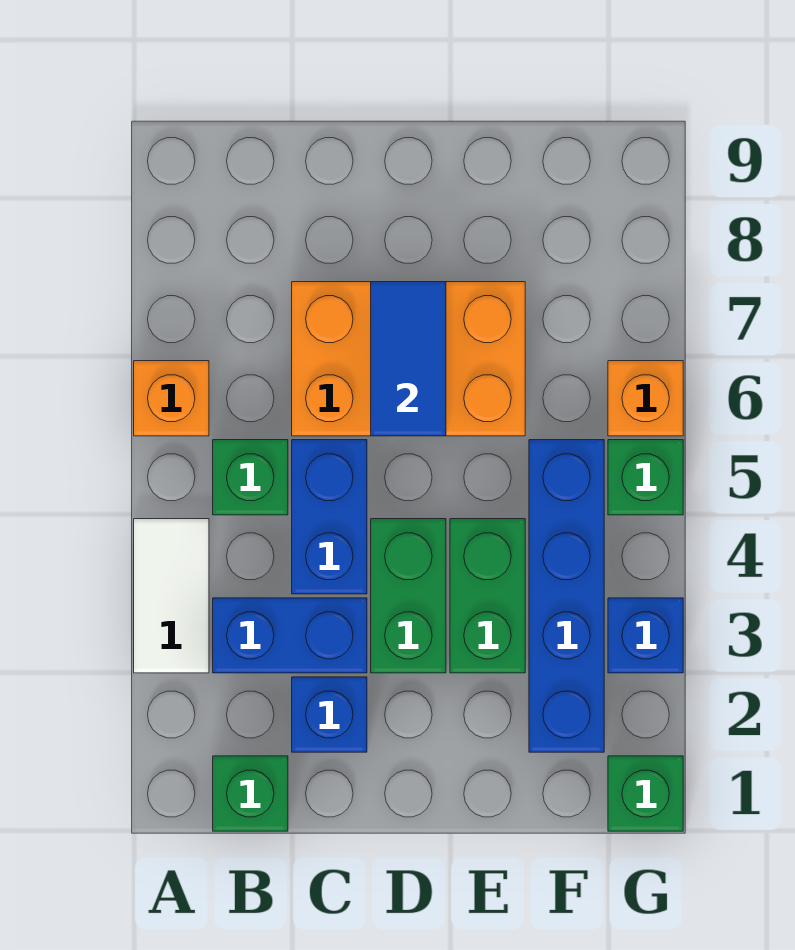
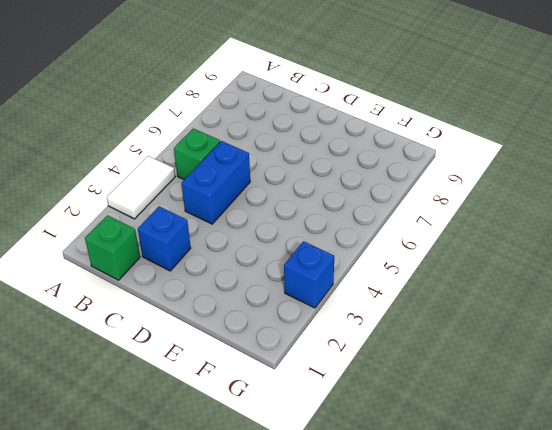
none -> orange brick A6 level 1
none -> blue brick B3:C3 level 1
none -> orange brick C6:E7 level 1

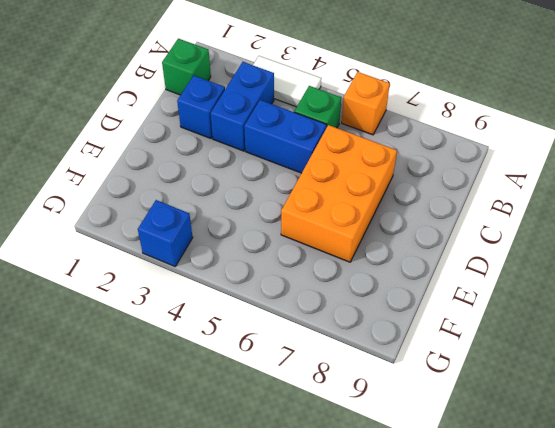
none -> green brick D3:D4 level 1
none -> green brick E3:E4 level 1
none -> blue brick F2:F5 level 1

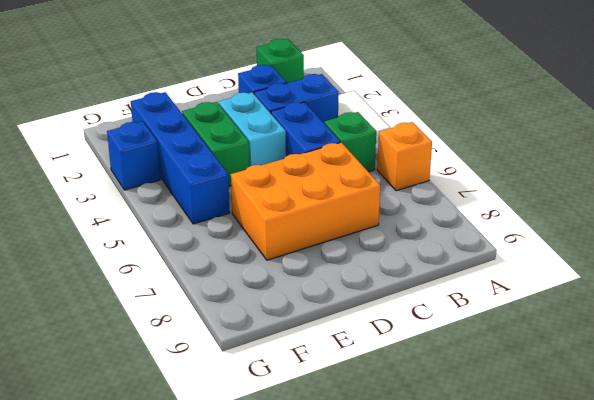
cyan brick D3:D4 level 1 -> green brick D3:D4 level 1
none -> green brick G1 level 1
none -> green brick G5 level 1
none -> orange brick G6 level 1

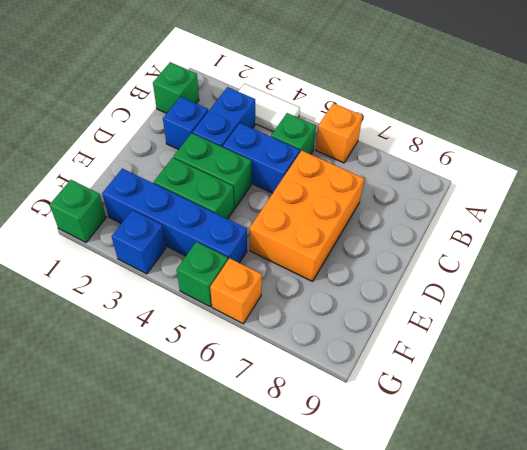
none -> blue tile D6:D7 level 2

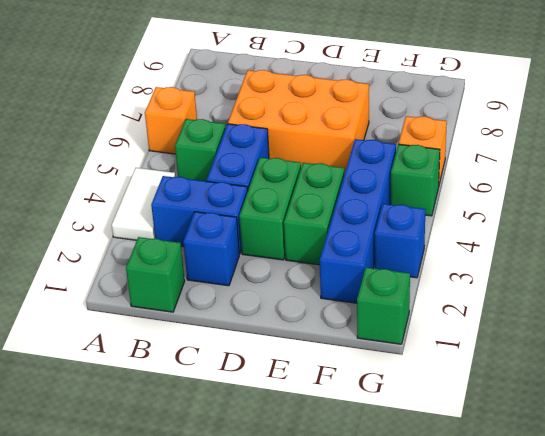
none -> blue tile D6:D7 level 2

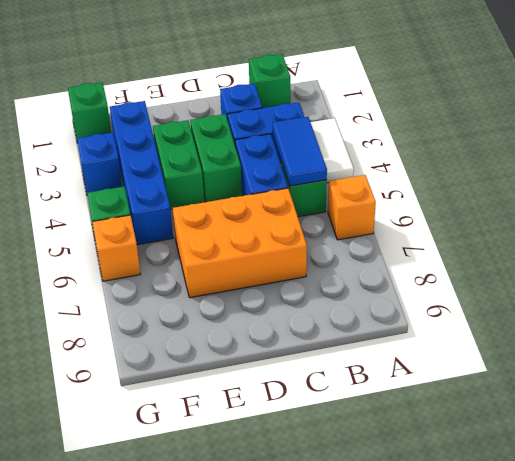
blue tile B4:B5 level 2 -> blue tile D6:D7 level 2

